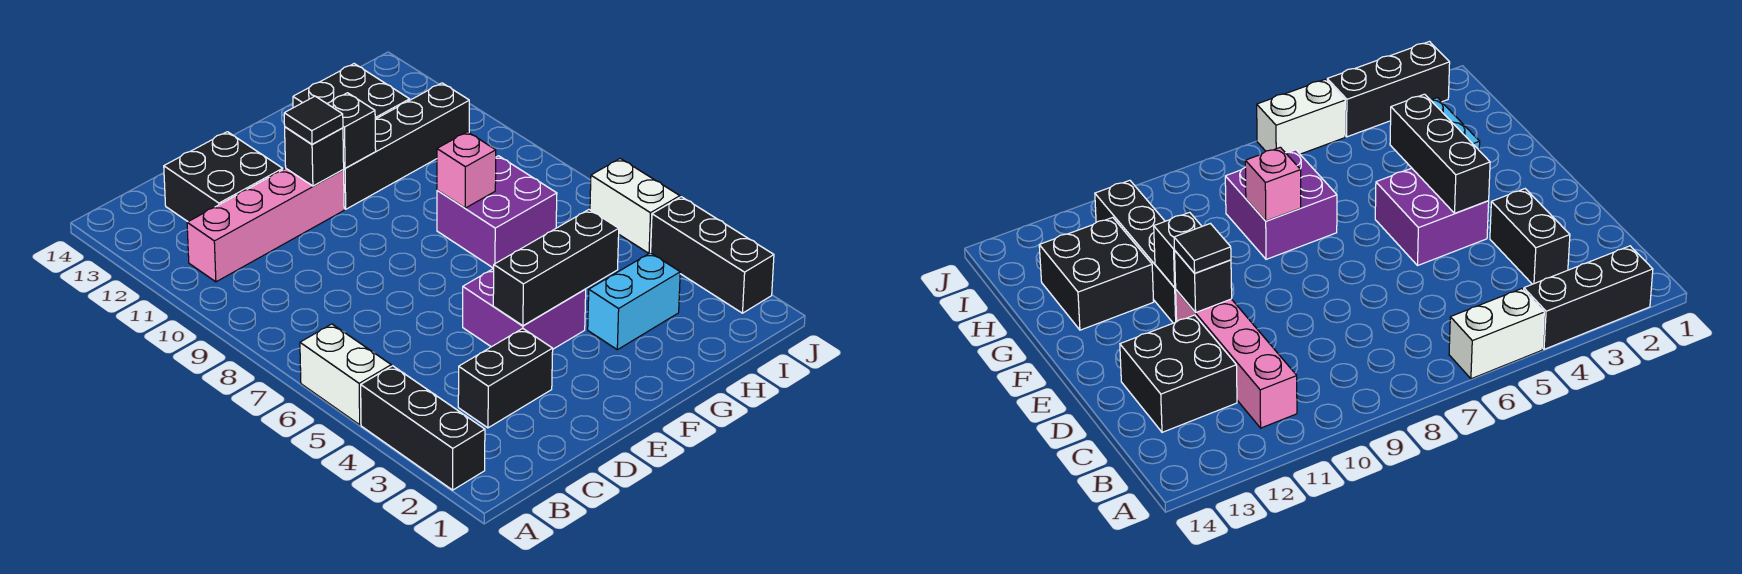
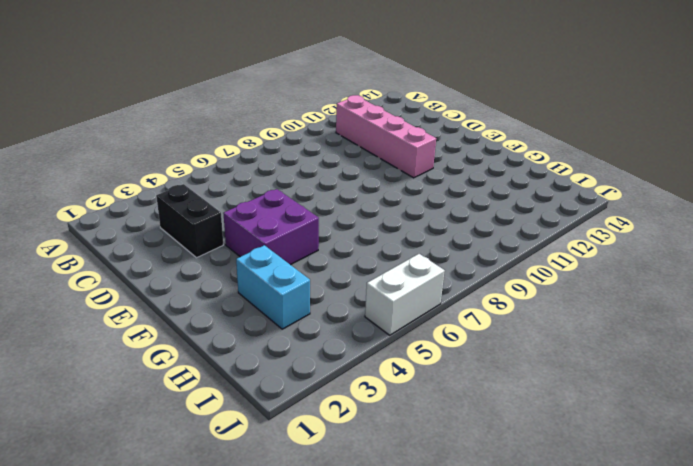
none -> black brick A2:A4 level 1
none -> white brick A5:A6 level 1
none -> black brick C12:D13 level 1

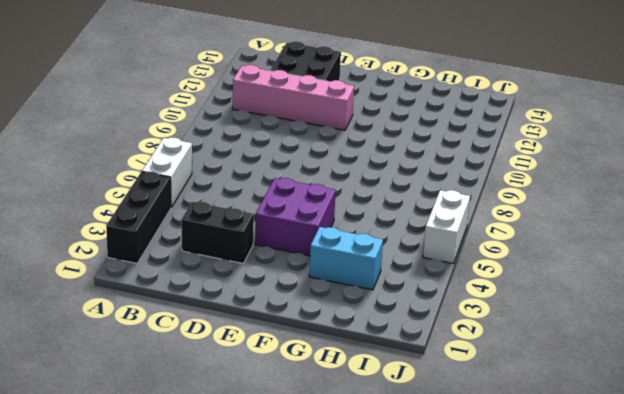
none -> black brick F11:I11 level 1
none -> purple brick G7:H8 level 1
none -> black brick G12:H13 level 1

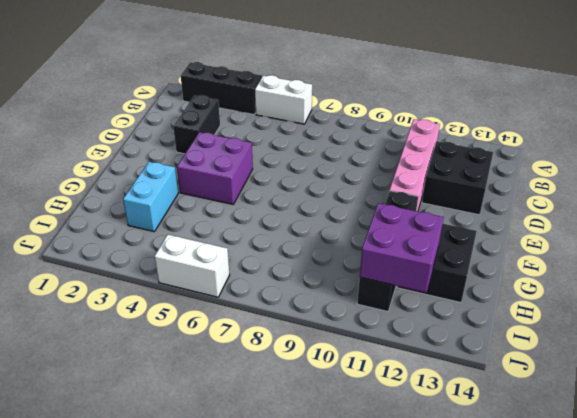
purple brick H11:I12 level 2 -> purple brick G7:H8 level 1
none -> black brick J2:J4 level 1
none -> black brick E4:G4 level 2
none -> black brick E11 level 2

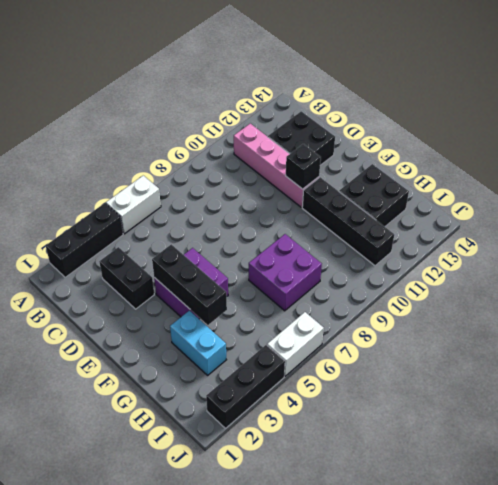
none -> black brick F11 level 2
none -> pink brick G8 level 2
none -> black tile E11 level 3

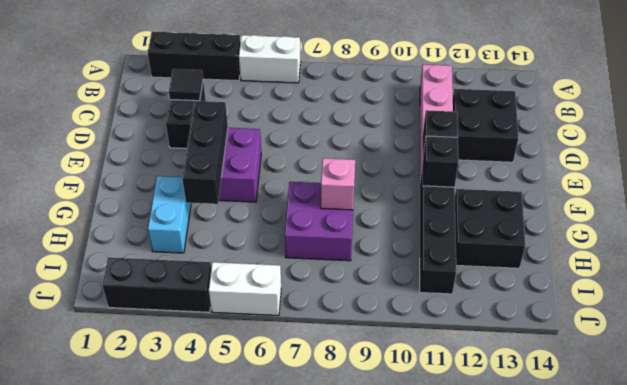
black tile C3 level 2 -> black tile E11 level 3

